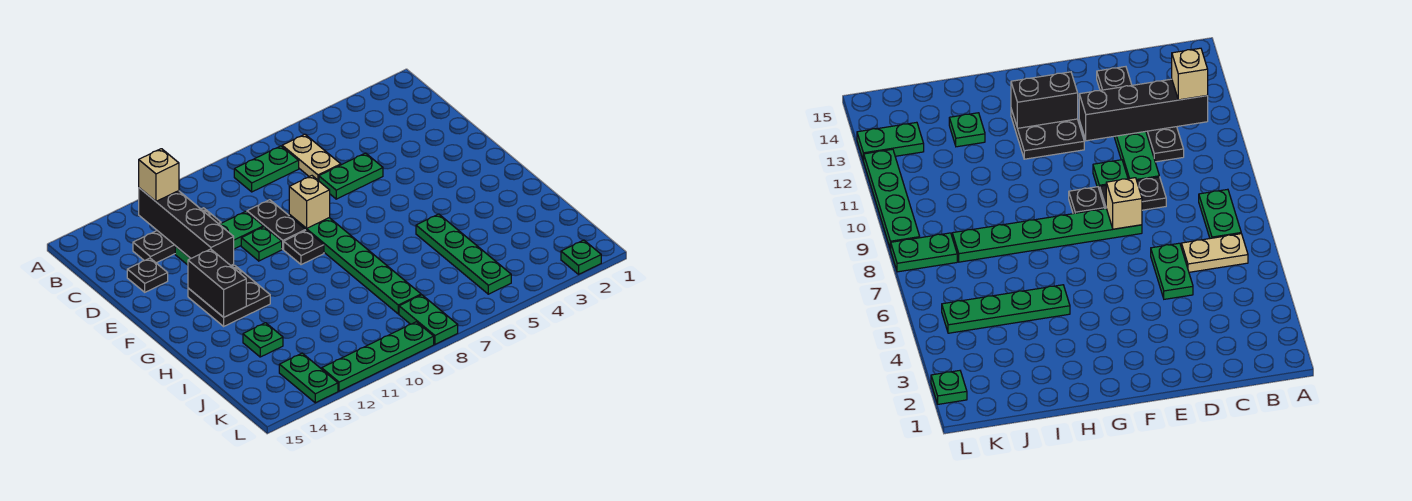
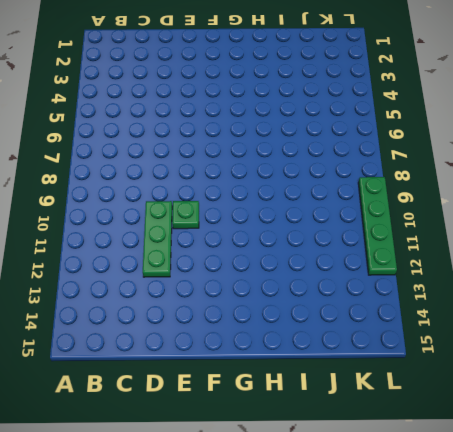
none -> tan plate B6:C6 level 1
none -> green plate B7:B8 level 1
none -> black plate C11:C13 level 1

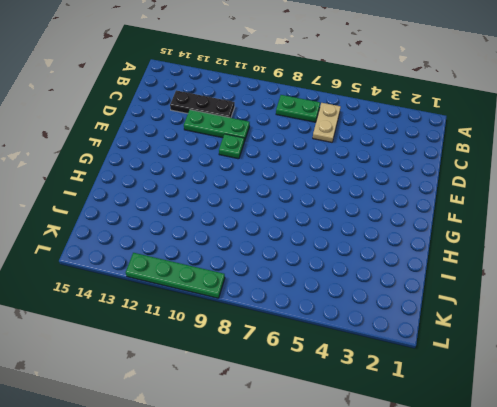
none -> green plate D5:D6 level 1
none -> black plate D9:E9 level 1
none -> black plate D14 level 1

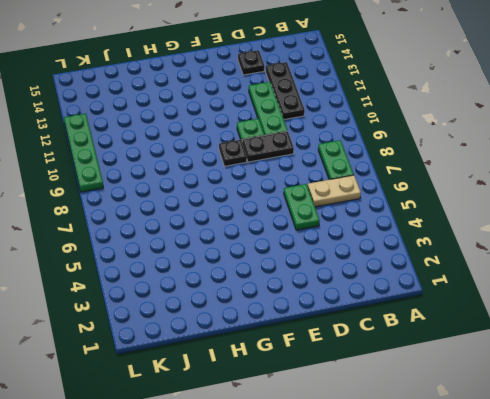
none -> green plate E8:J8 level 1
none -> black plate F12:G13 level 1
none -> green plate H5:K5 level 1

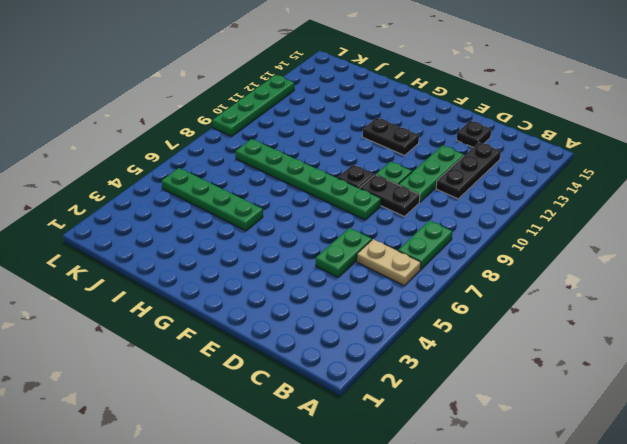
black plate F12:G12 level 1 -> black plate F12:G13 level 1
none -> green plate I13 level 1
none -> green plate K8:L8 level 1
none -> green plate K13:L13 level 1

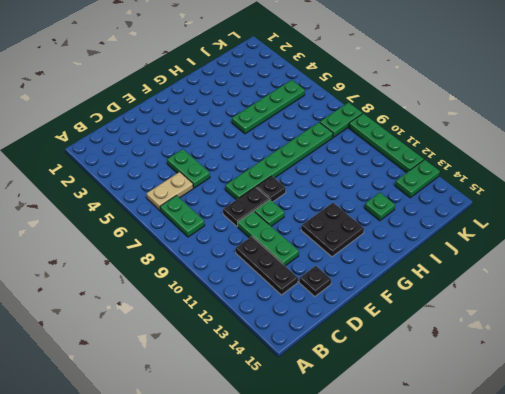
none -> green plate L2 level 1
none -> black brick B12:E12 level 2
none -> tan brick E8 level 2

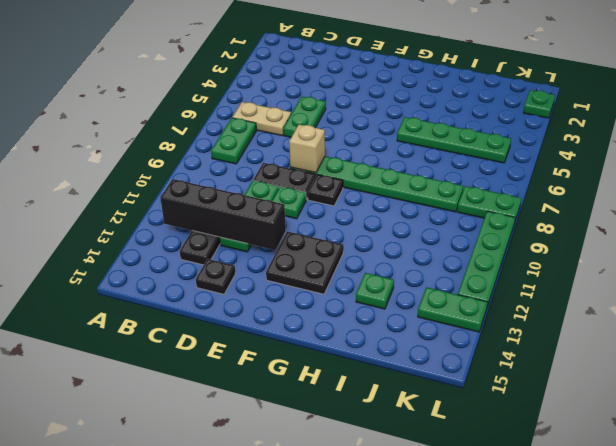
none -> black brick F13:G13 level 2
none -> tan brick B12 level 3

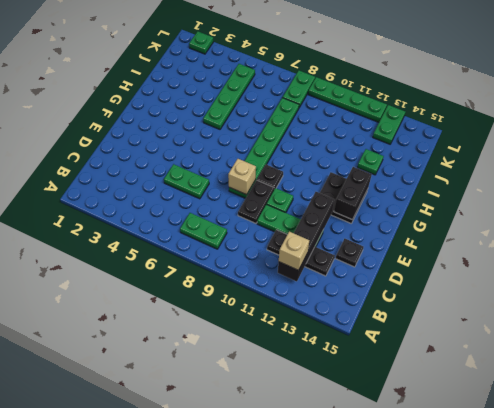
none -> tan plate B6:C6 level 1

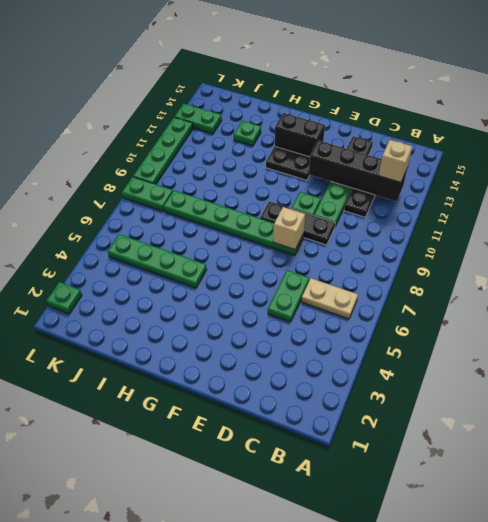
none -> green plate B7:B8 level 1

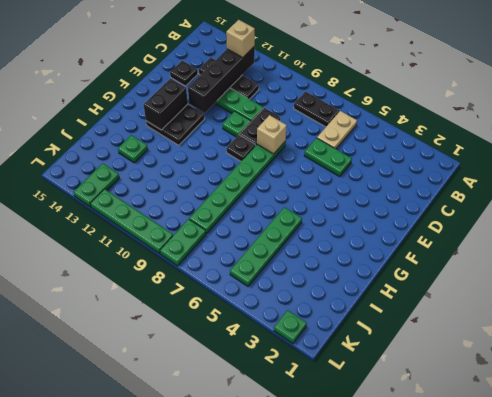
black plate B7:B8 level 1 -> green plate B7:B8 level 1

